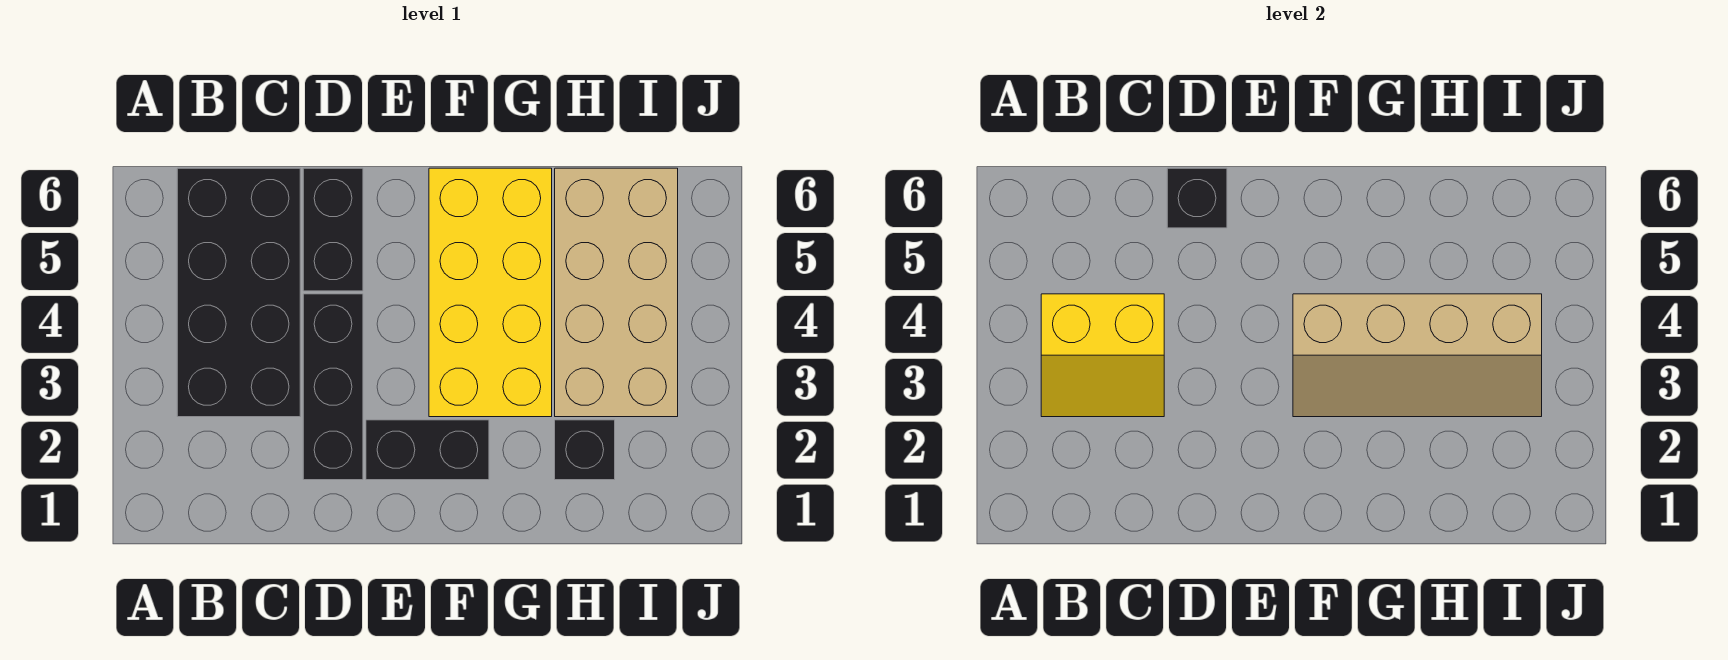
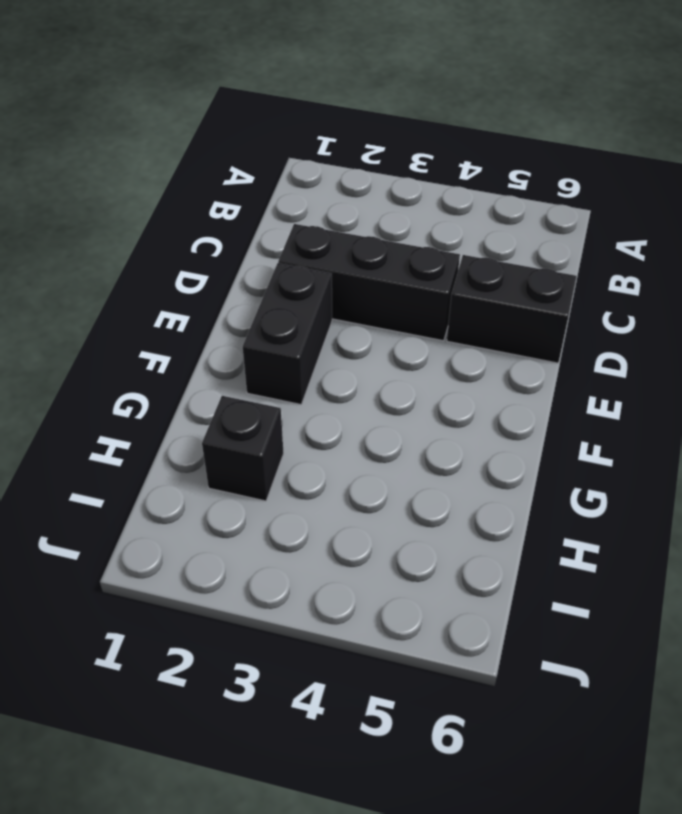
none -> black brick B3:C6 level 1
none -> yellow brick F3:G6 level 1

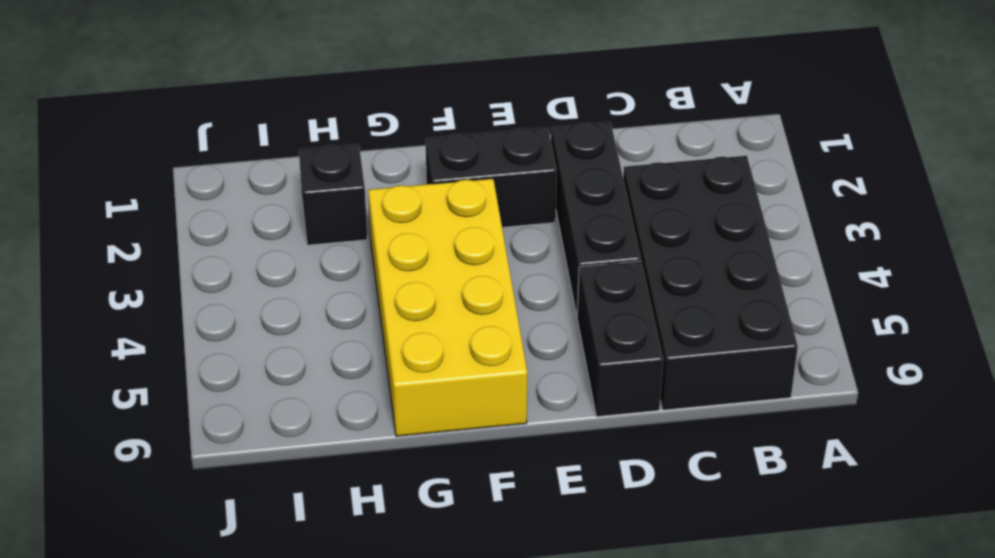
none -> tan brick H3:I6 level 1
none -> yellow slope B3:C4 level 2 top 4

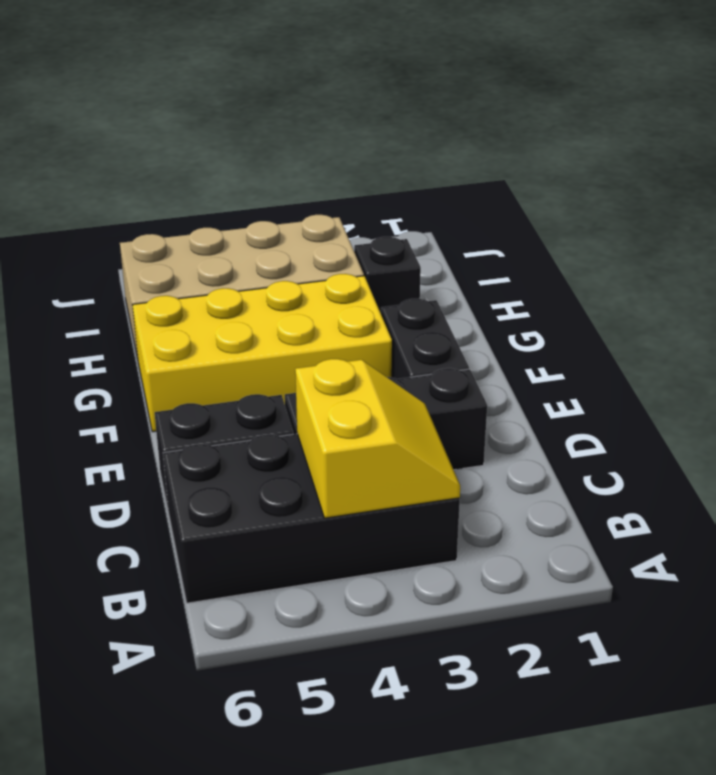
none -> black brick D6 level 2
none -> tan slope F3:I4 level 2 top 4

